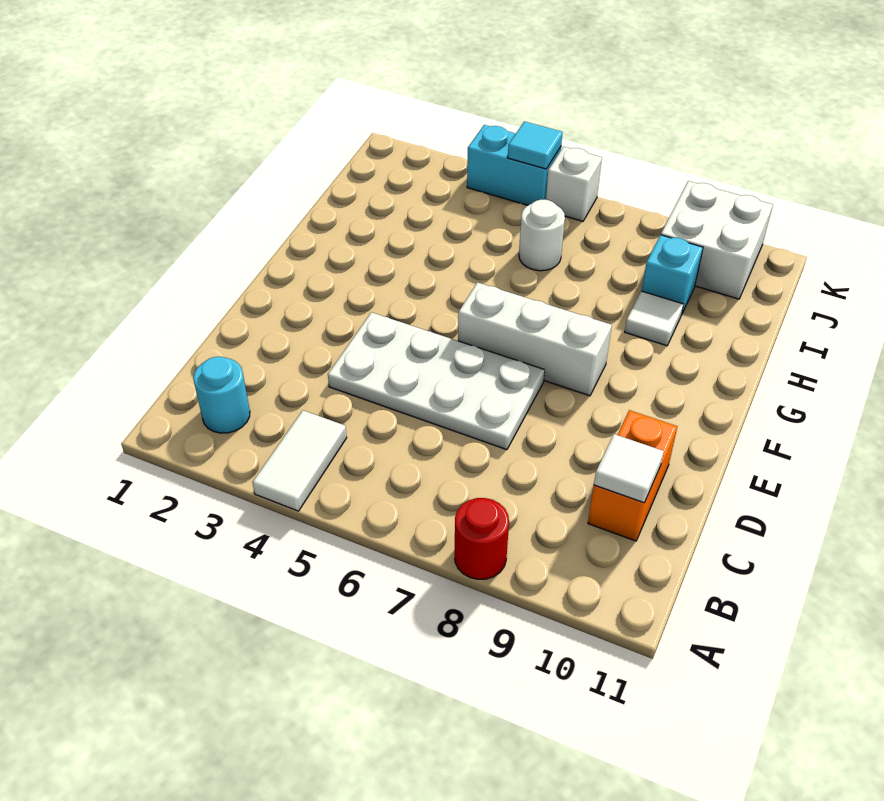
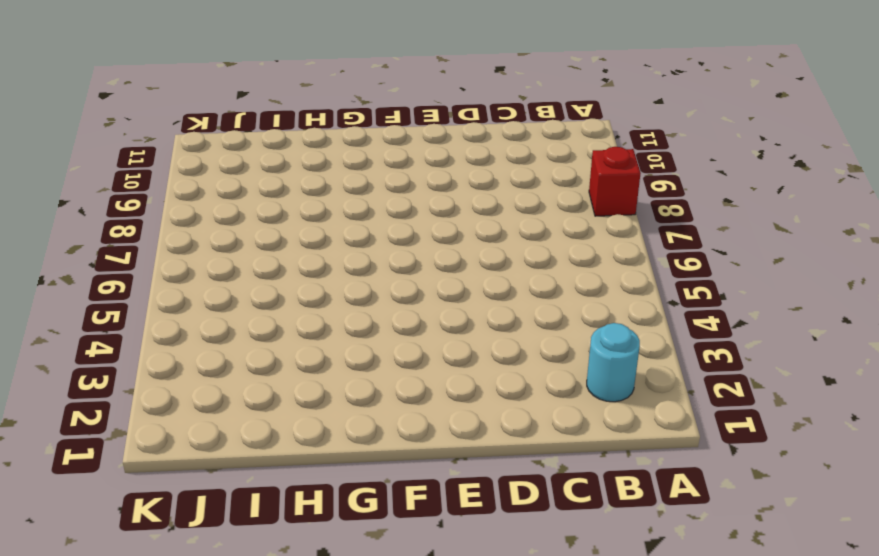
red brick A8 level 1 -> red round brick A8 level 1
none -> white tile A4:B4 level 1
none -> orange brick C10:D10 level 1
none -> white plate D4:E7 level 1

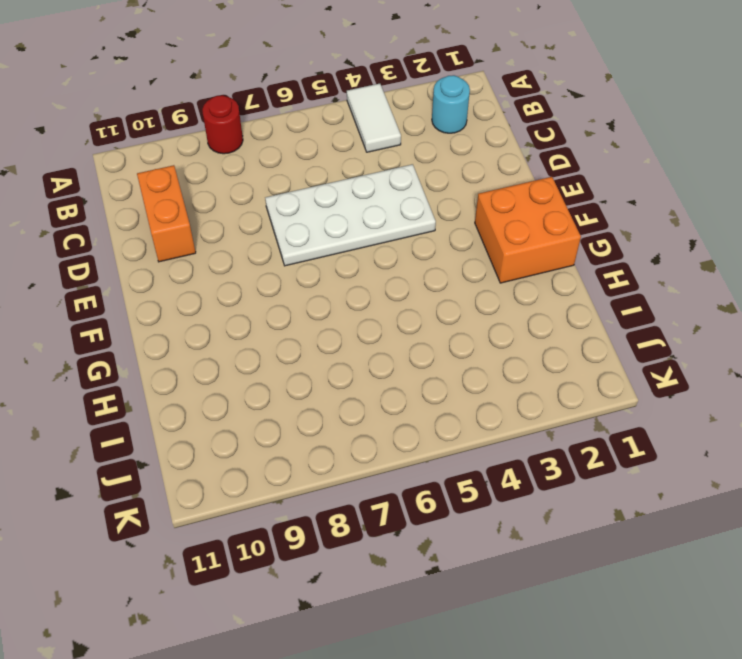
orange brick F1:G2 level 1 -> none
none -> white brick F6:F8 level 1
none -> white tile H9 level 1
none -> white round brick I6 level 1

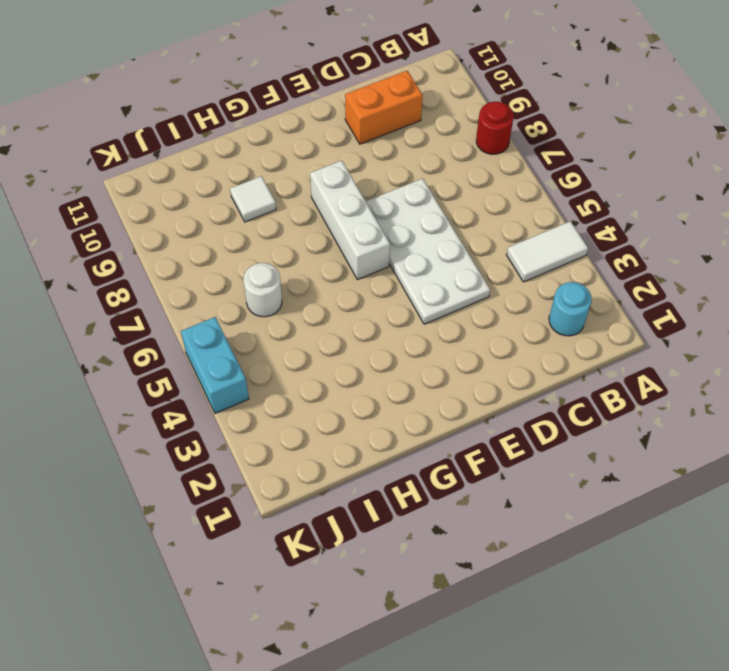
none -> cyan brick I9 level 1
none -> white brick J9:K10 level 1
none -> white brick K6 level 1

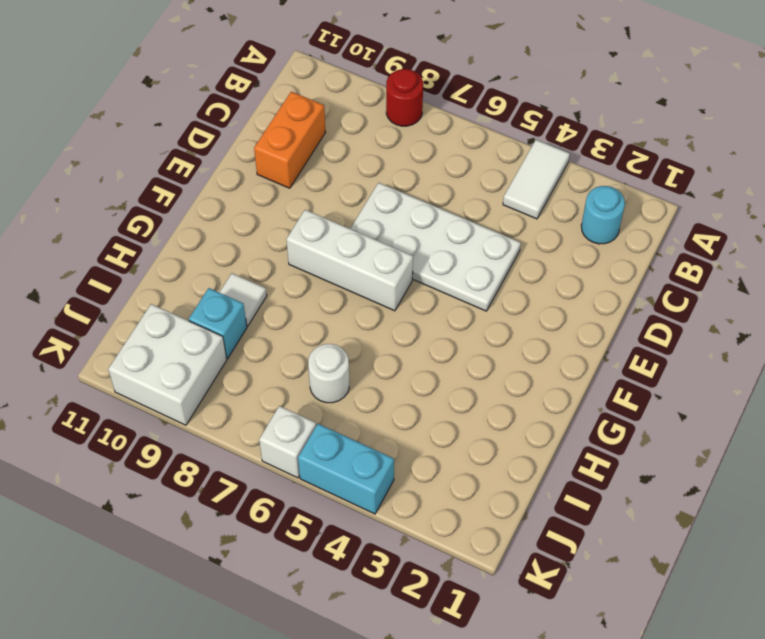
none -> white tile C10 level 2
none -> cyan tile K5 level 2

